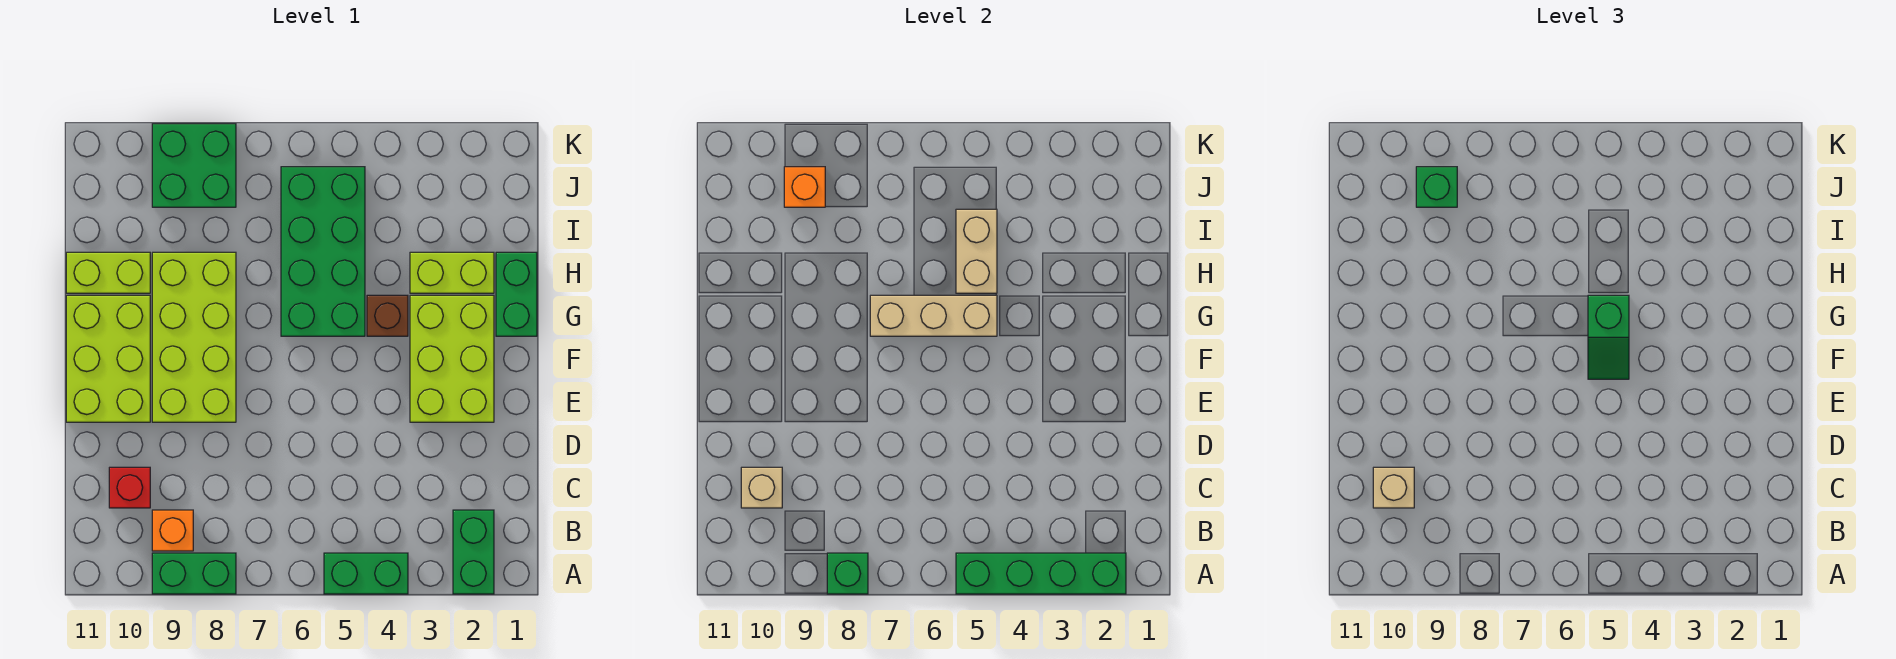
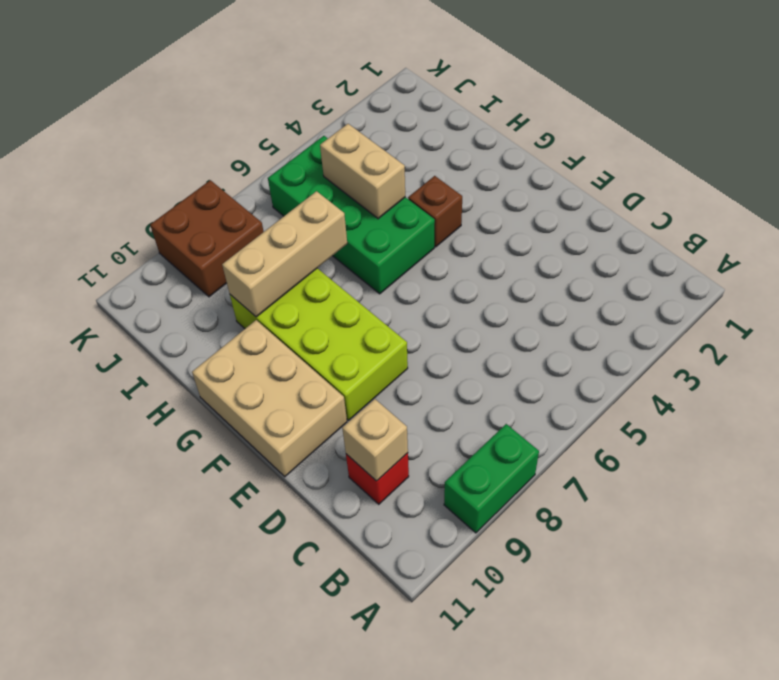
tan brick E10:G11 level 1 -> lime brick E10:G11 level 1
tan brick H7:H9 level 2 -> tan brick G5:G7 level 2
brown brick J8:K9 level 1 -> green brick J8:K9 level 1
none -> green brick A2:B2 level 1
none -> green brick A4:A5 level 1
none -> orange brick B9 level 1

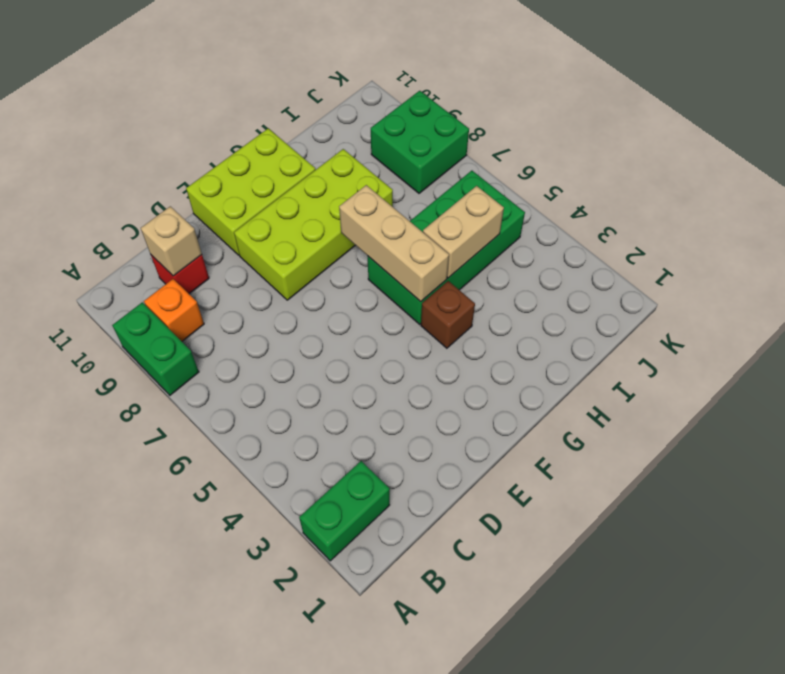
none -> green brick A4:A5 level 1
none -> lime brick E2:G3 level 1
none -> green brick G1:H1 level 1

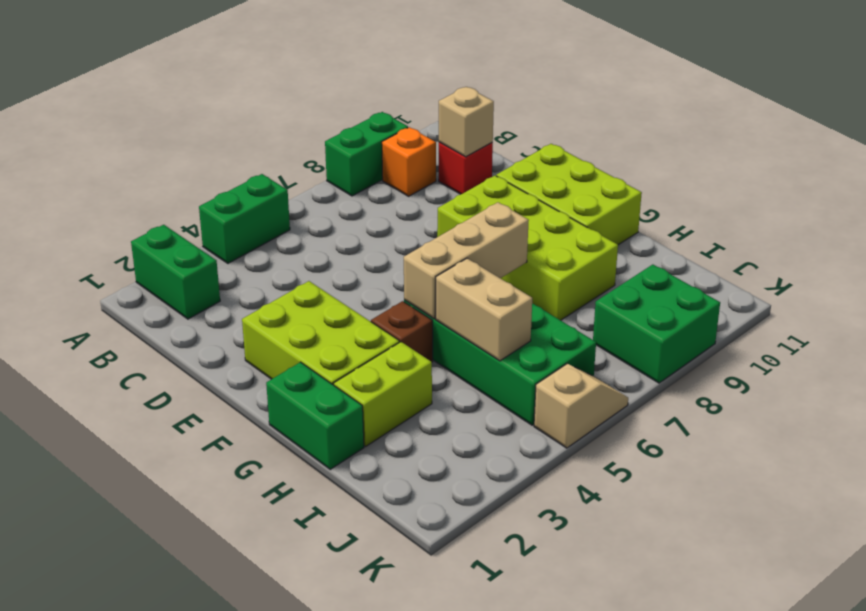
tan slope K5:K6 level 1 top 5 -> none
none -> lime brick H10:H11 level 1
none -> green brick A2:A5 level 2
none -> green brick A8 level 2

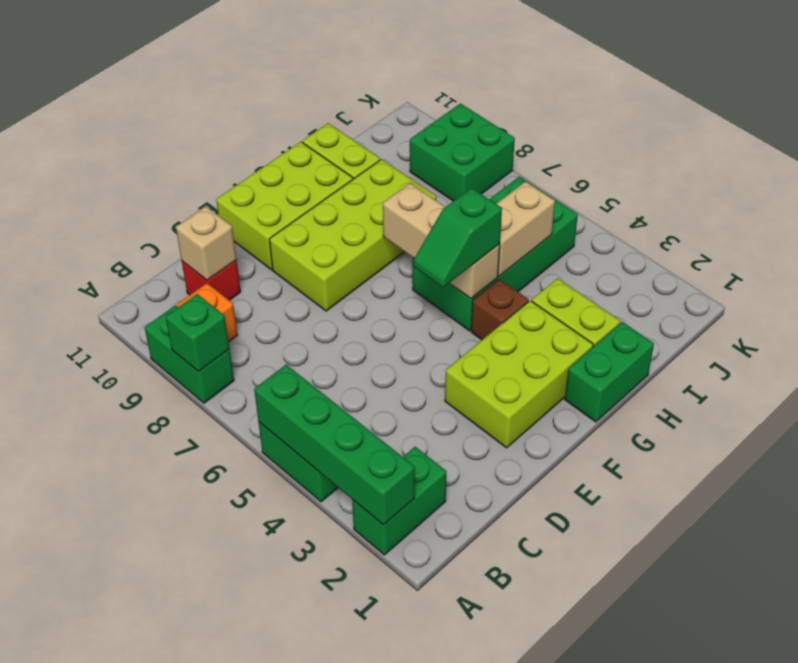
none -> orange brick J9 level 2
none -> tan brick C10 level 3
none -> green brick J9 level 3

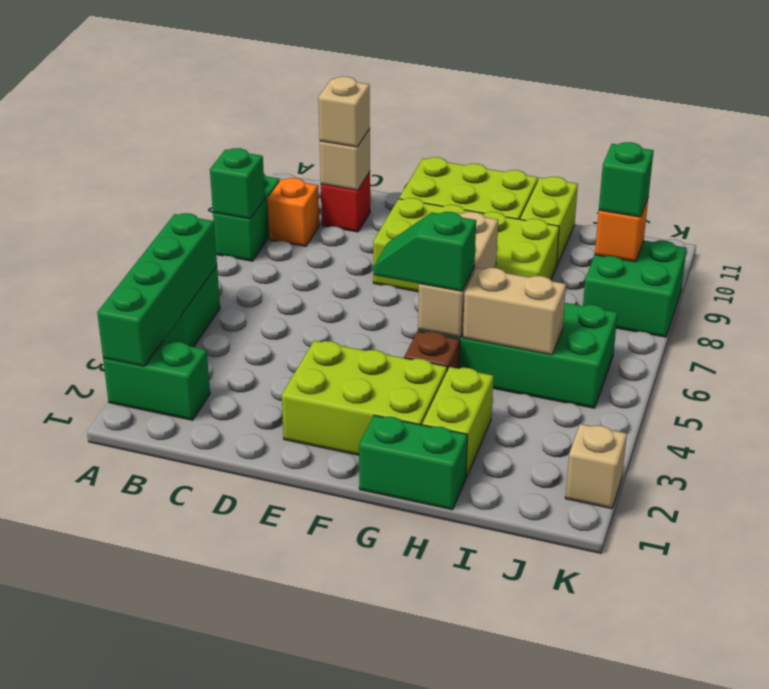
tan brick K2 level 1 -> none

